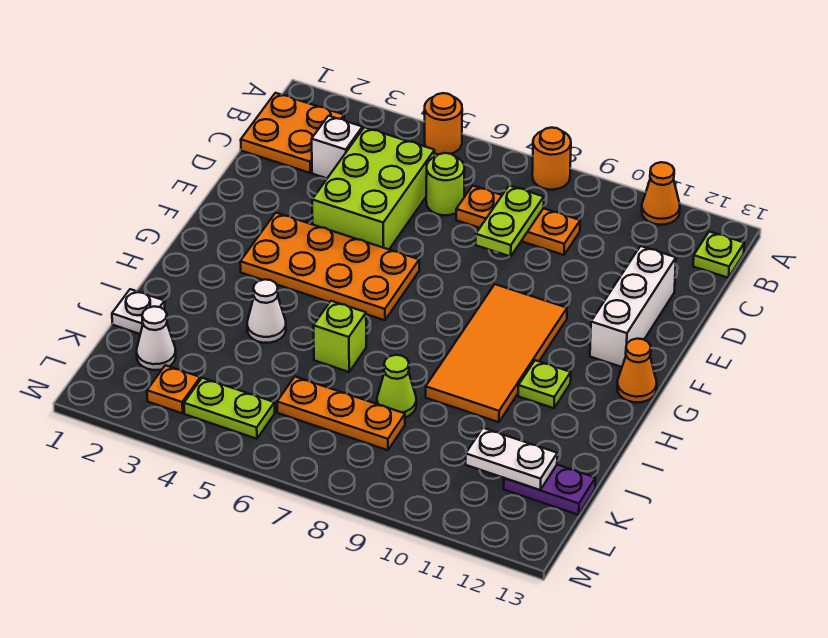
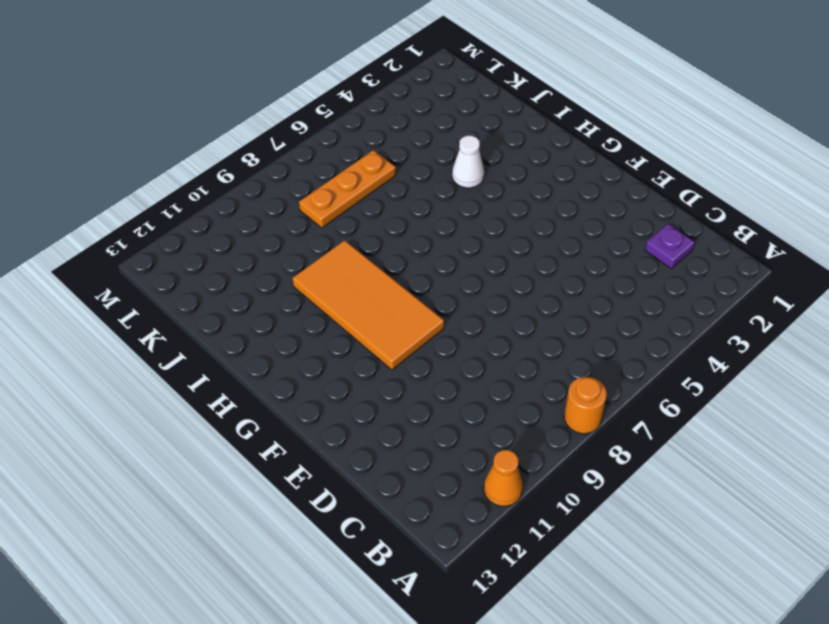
purple plate C2 level 1 -> orange plate B1:C2 level 1
none -> orange round brick A5 level 1
none -> lime plate B13 level 1
none -> white brick C3 level 1

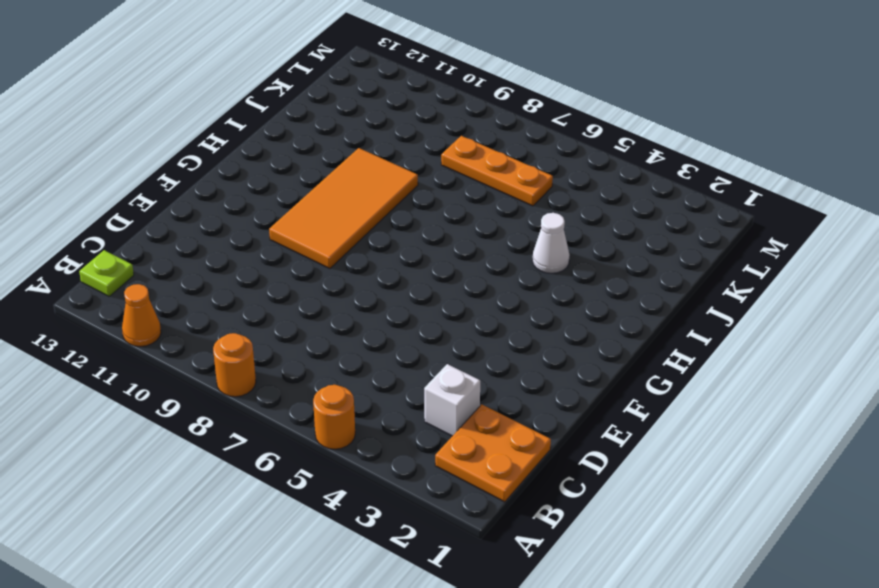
none -> lime brick C4:E5 level 1
none -> lime round brick C6 level 1
none -> orange plate C7:C9 level 1

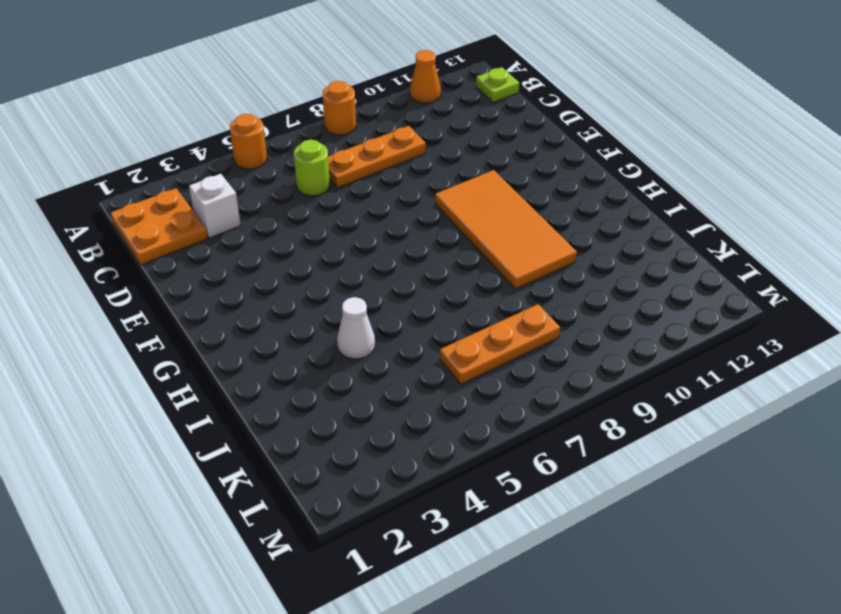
none -> lime brick C4:E5 level 1
none -> white brick D12:F12 level 1
none -> orange plate F3:G6 level 1

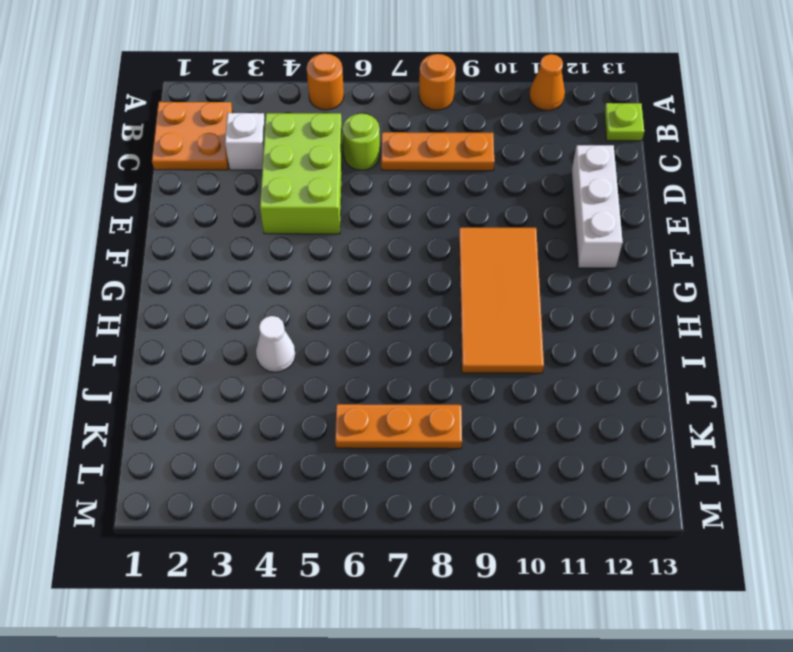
none -> orange plate F3:G6 level 1
none -> orange cone G13 level 1
none -> lime plate H11 level 1

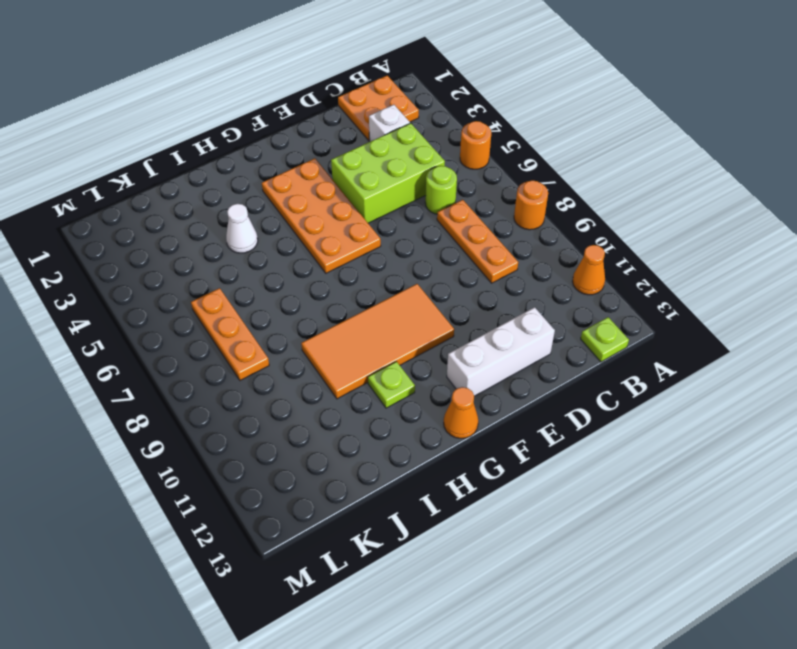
none -> lime brick I6 level 1
none -> white plate J1 level 1
none -> lime cone J8 level 1

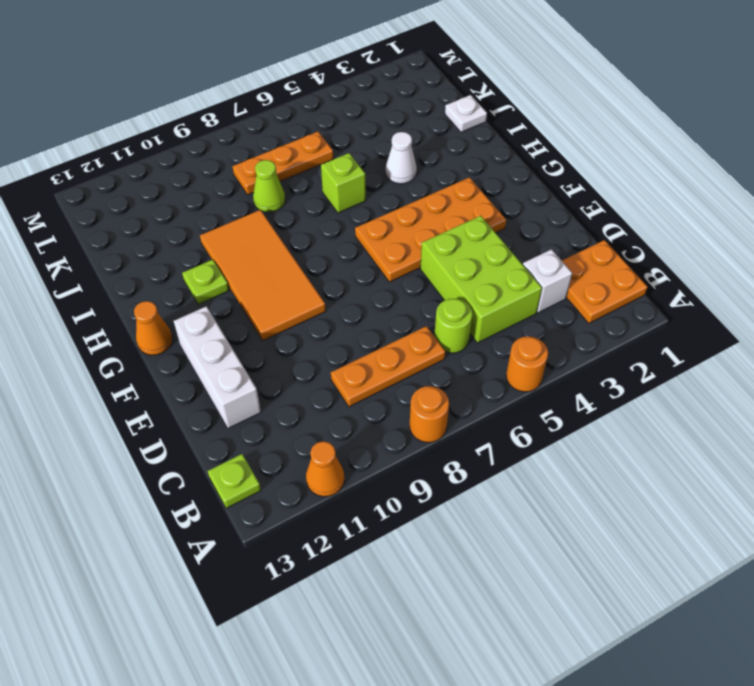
none -> white cone K2 level 1
none -> purple plate K12:K13 level 1
none -> orange plate L3 level 1

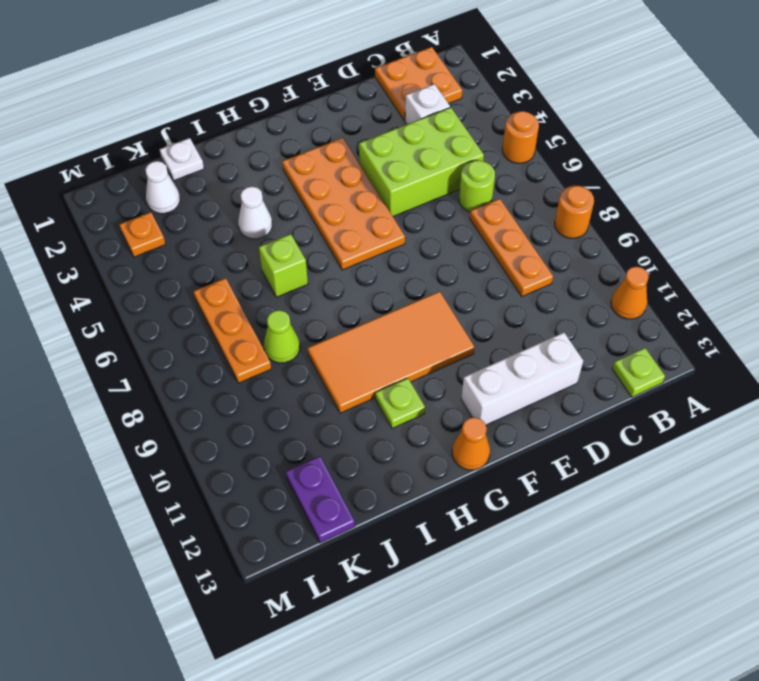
none -> lime plate L4:L5 level 1
none -> lime plate C8:D8 level 2
none -> white plate K11:K12 level 2

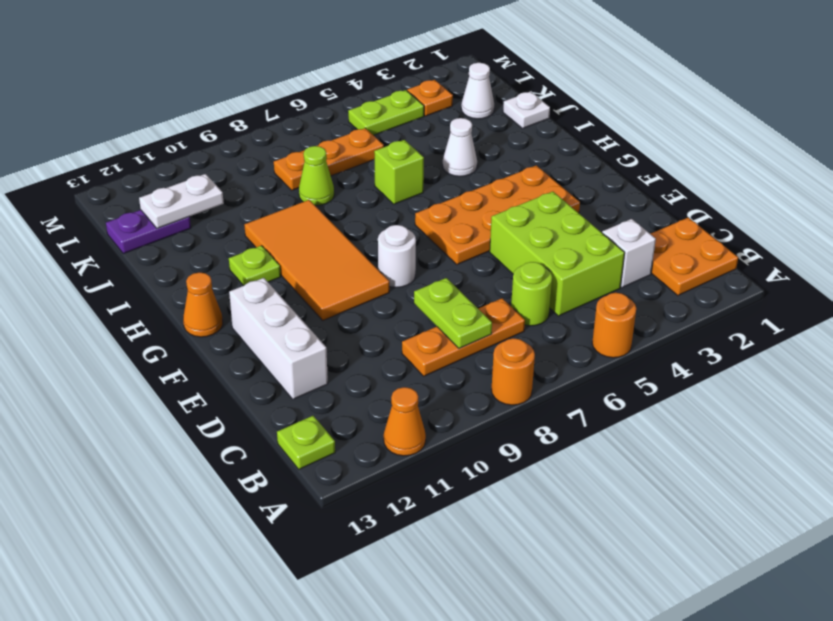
white round brick F8 level 1 -> none

